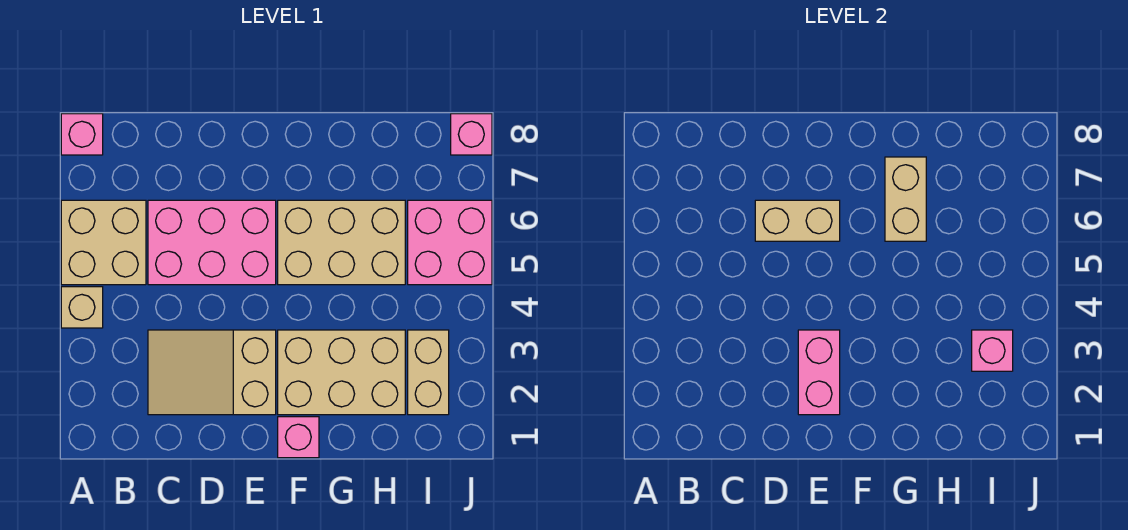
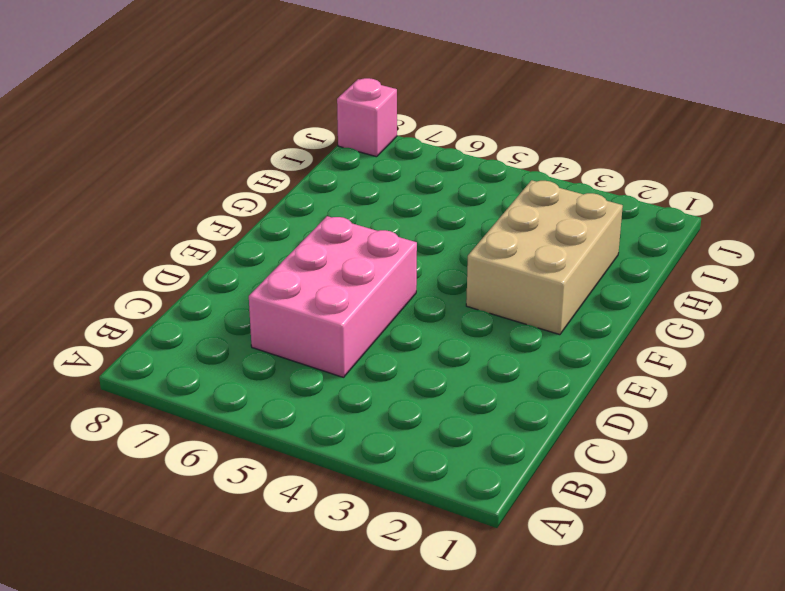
none -> tan brick A4 level 1
none -> tan brick A5:B6 level 1
none -> pink brick A8 level 1

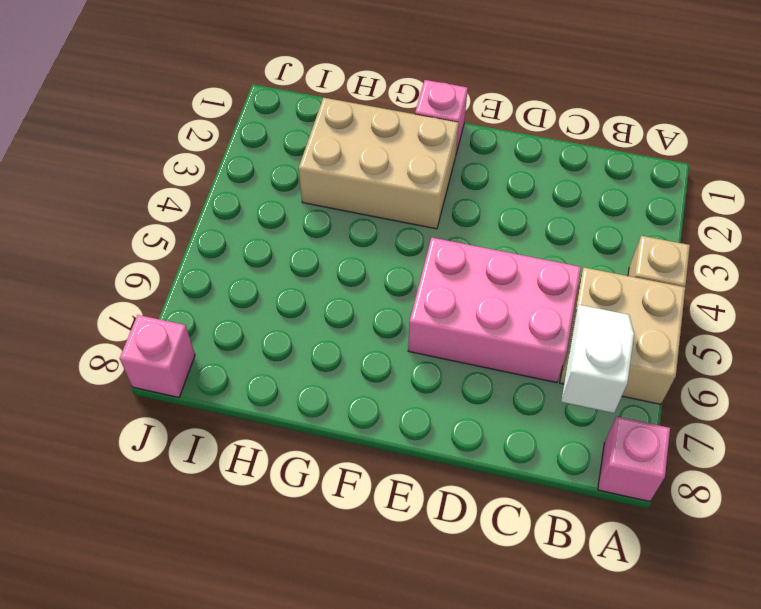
white slope B6:B7 level 2 top 7 -> none
none -> tan slope C2:E3 level 1 top E
none -> tan brick F5:H6 level 1
none -> tan brick I2:I3 level 1

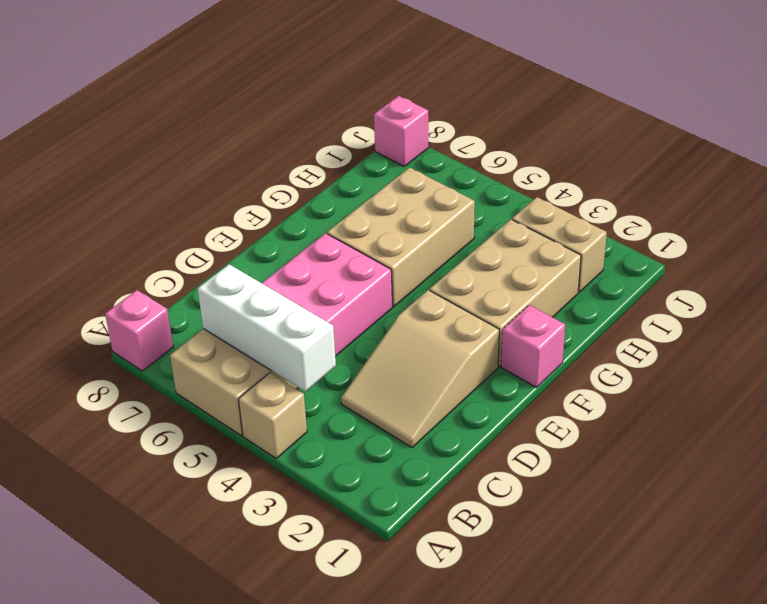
white brick B4:B6 level 2 -> none
none -> pink brick I5:J6 level 1
none -> tan brick D6:E6 level 2
none -> pink brick E2:E3 level 2

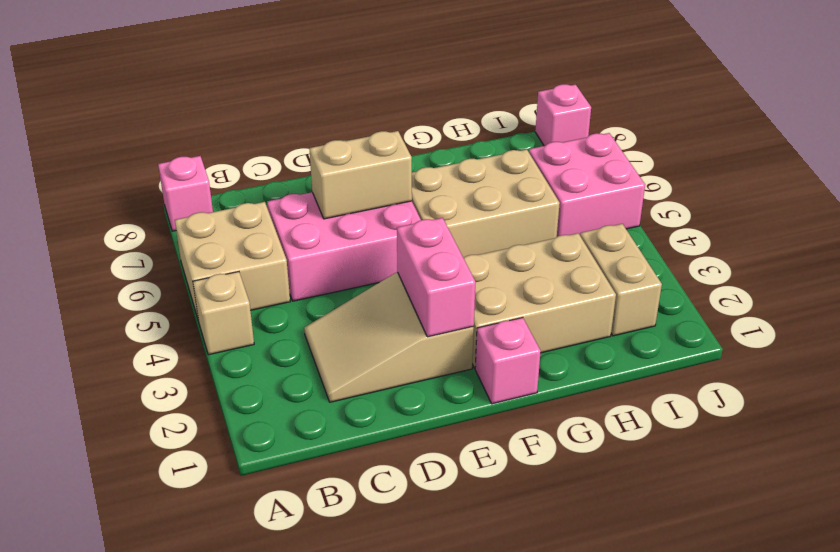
none -> tan brick G6:G7 level 2
none -> pink brick I3 level 2

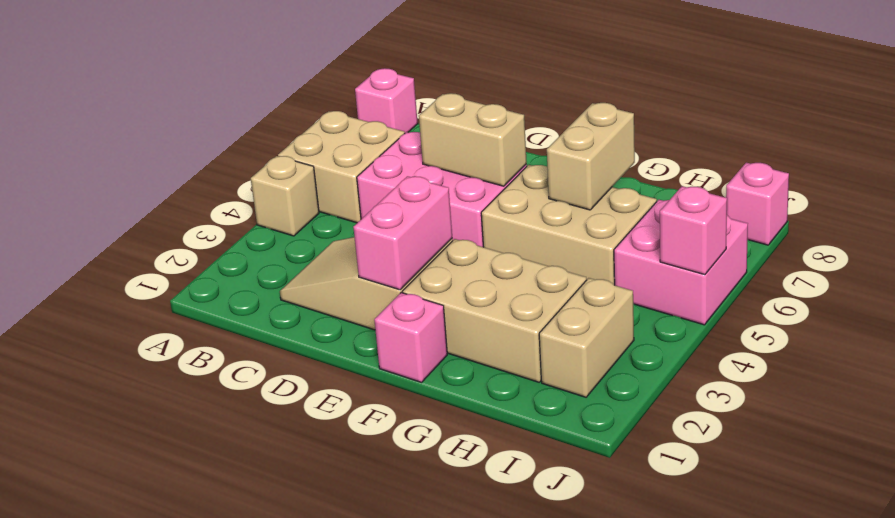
pink brick J5 level 2 -> pink brick I3 level 2

